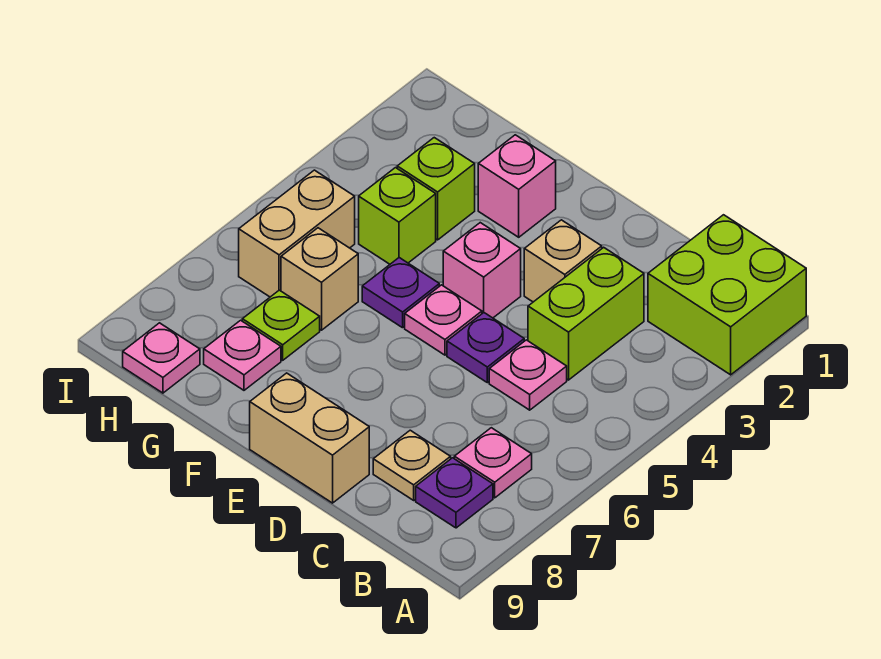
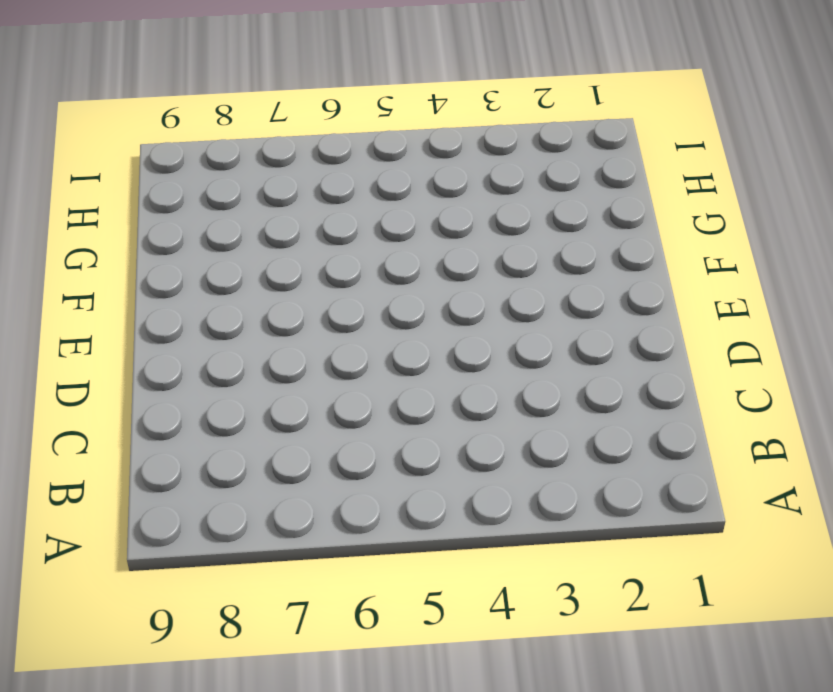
none -> lime brick A1:B2 level 1
none -> pink plate B7 level 1
none -> purple plate B8 level 1

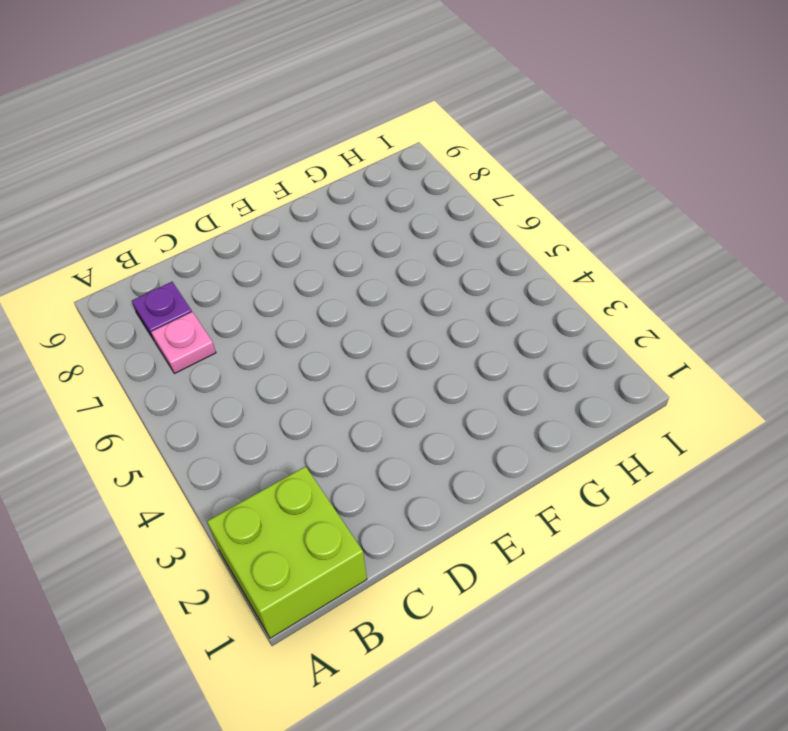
none -> lime brick C3:C4 level 1
none -> pink plate C5 level 1
none -> tan plate C8 level 1

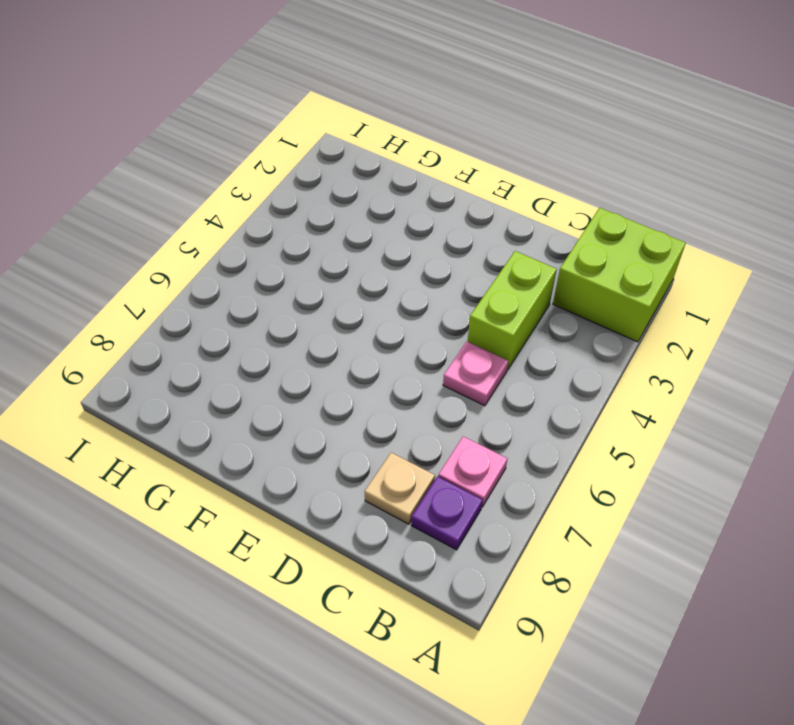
none -> tan brick D3 level 1
none -> purple plate D5 level 1
none -> tan brick D9:E9 level 1

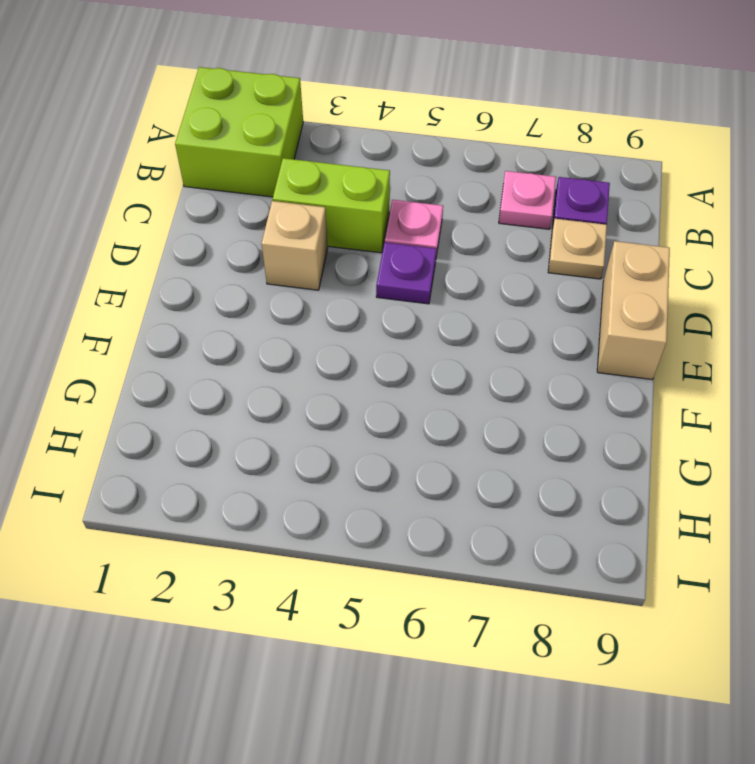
none -> pink brick E4 level 1
none -> pink plate E5 level 1
none -> pink brick F2 level 1

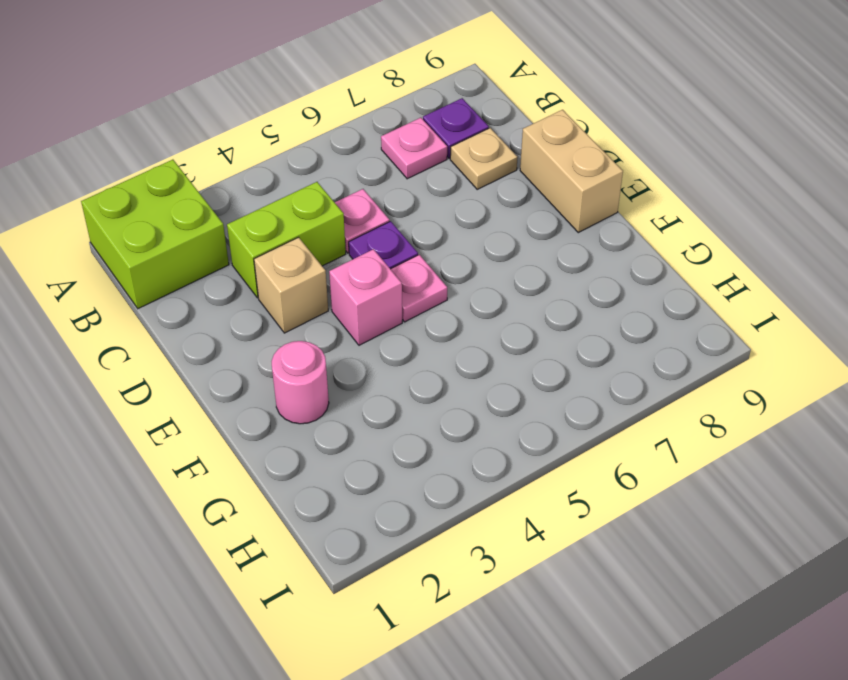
pink round brick F2 level 1 -> pink brick F2 level 1
none -> purple plate F5 level 1
none -> lime brick G3 level 1
none -> lime brick G4 level 1

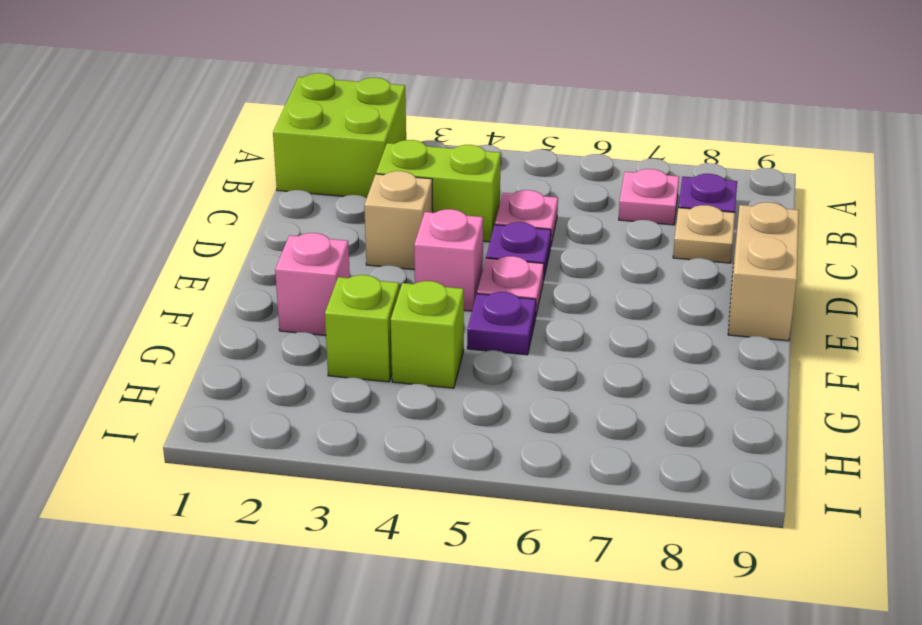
none -> tan brick G6 level 1
none -> lime plate G7 level 1
none -> pink plate G8 level 1

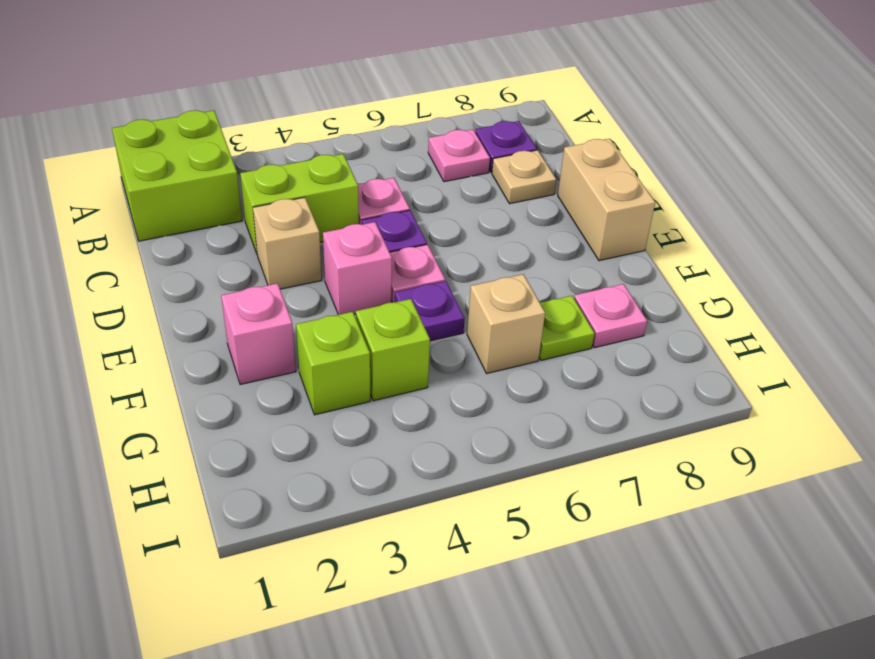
none -> tan brick H5:H6 level 1
none -> pink plate H9 level 1

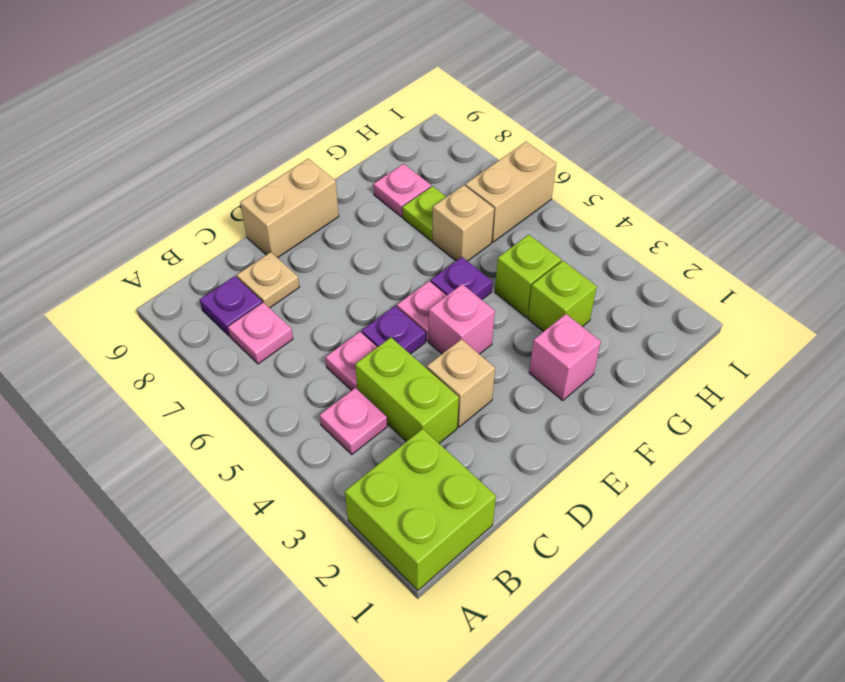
pink plate B4 level 1 -> pink plate H9 level 1
tan brick H6:I6 level 1 -> tan brick H5:H6 level 1

